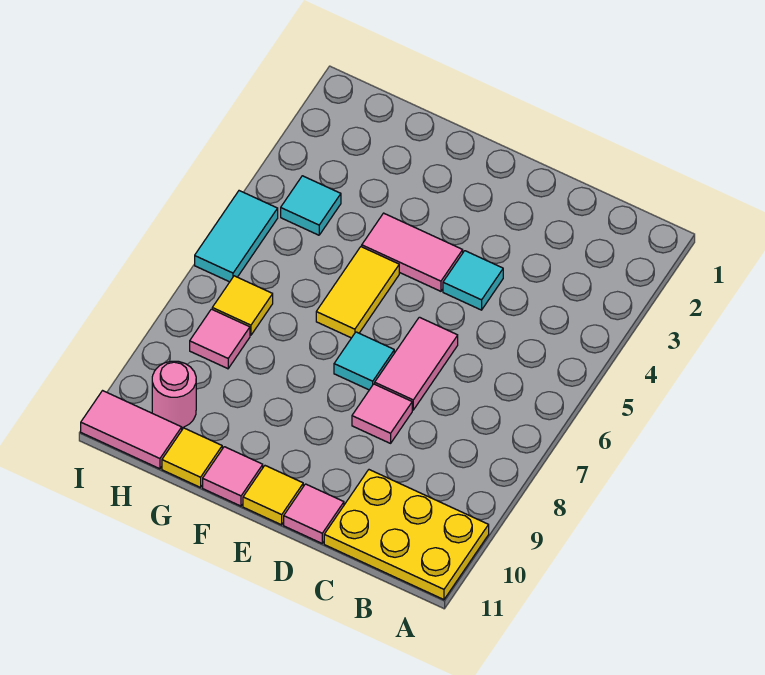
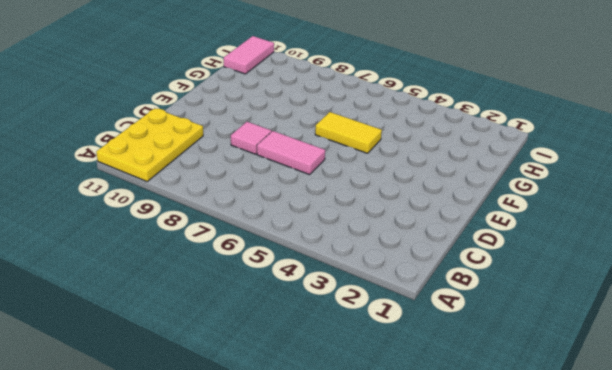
none -> cyan tile D4 level 1
none -> pink tile D11 level 1
none -> pink tile E4:F4 level 1

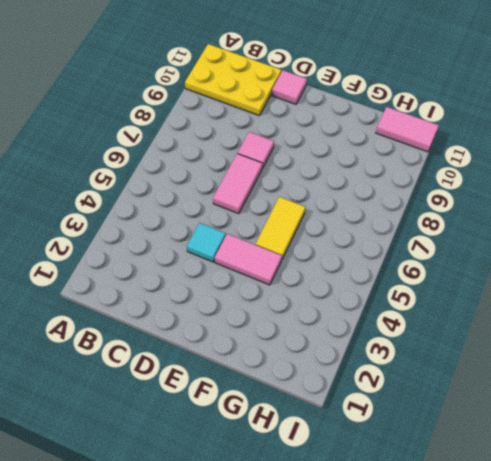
none -> cyan tile E7 level 1
none -> yellow tile E11 level 1
none -> pink tile F11 level 1

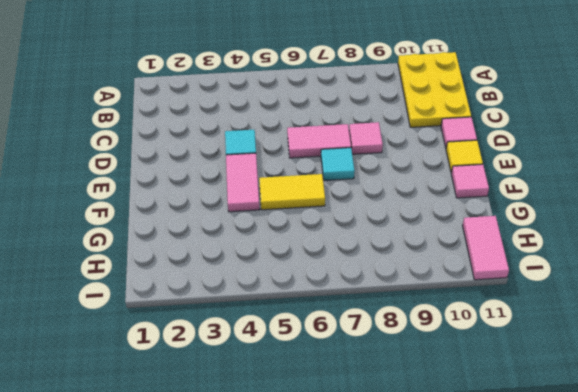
none -> yellow tile G11 level 1
none -> cyan tile H4 level 1
none -> yellow tile H7 level 1

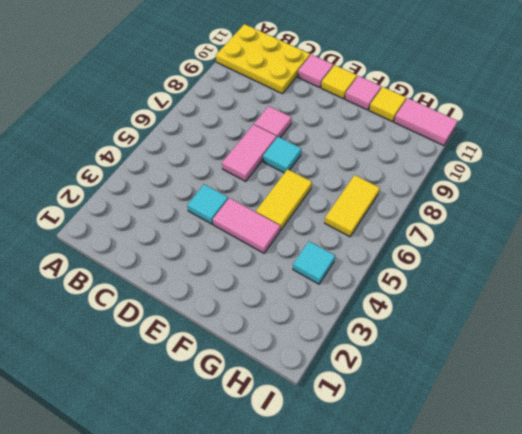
yellow tile H6:H7 level 1 -> yellow tile H7 level 1
none -> pink tile H8 level 1
none -> pink round brick H10 level 1
none -> cyan tile I5:I6 level 1

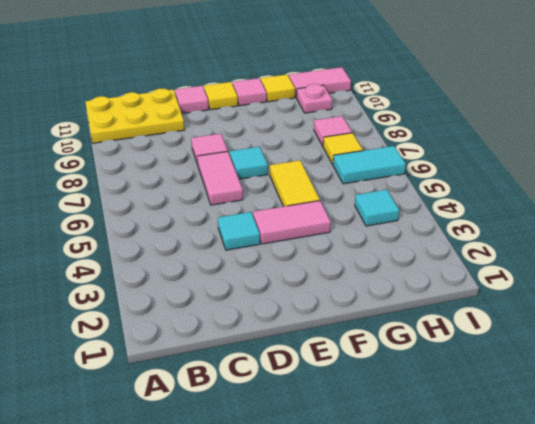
cyan tile H6:I6 level 1 -> cyan tile I5:I6 level 1
pink plate H10 level 1 -> pink round brick H10 level 1

